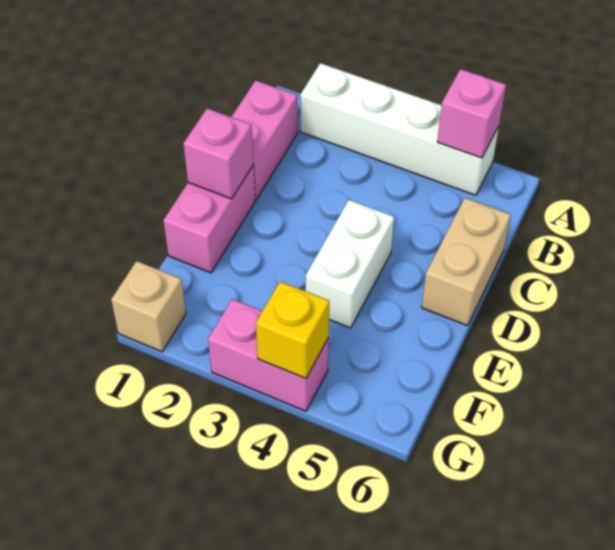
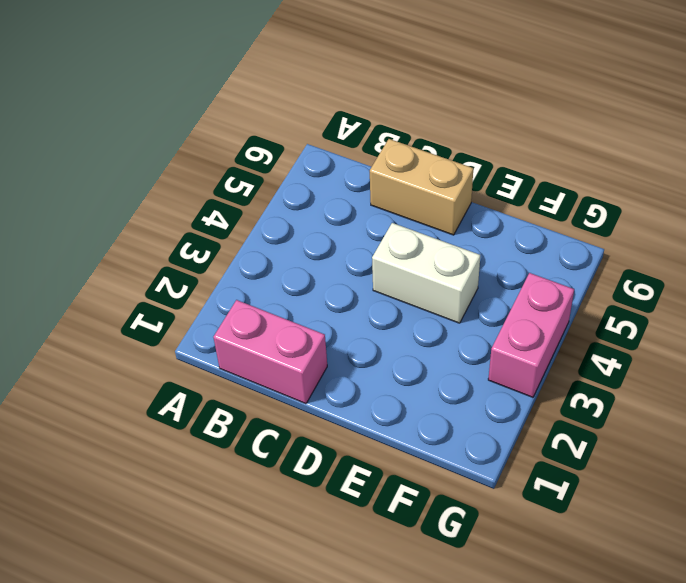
none -> white brick A2:A5 level 1
none -> pink brick D1:E1 level 1

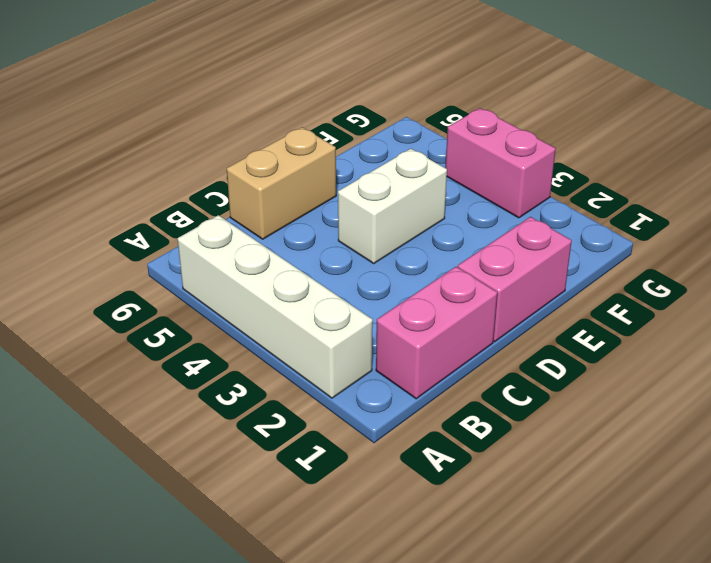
none -> tan brick G1 level 1
none -> pink brick A5 level 2

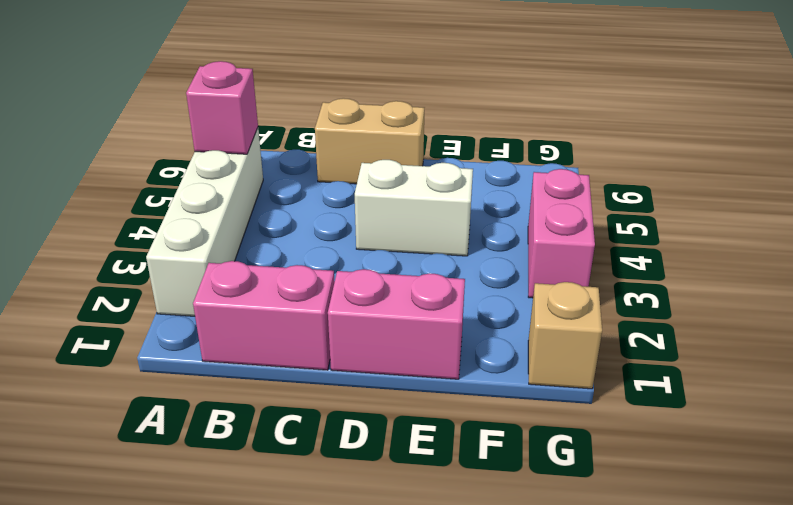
none -> pink brick D1 level 2
none -> yellow brick G4 level 2

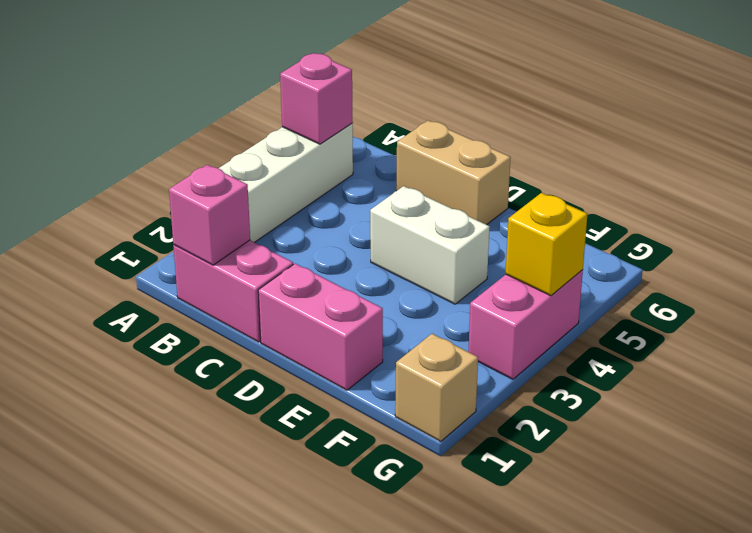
pink brick B1 level 2 -> pink brick D1 level 2

